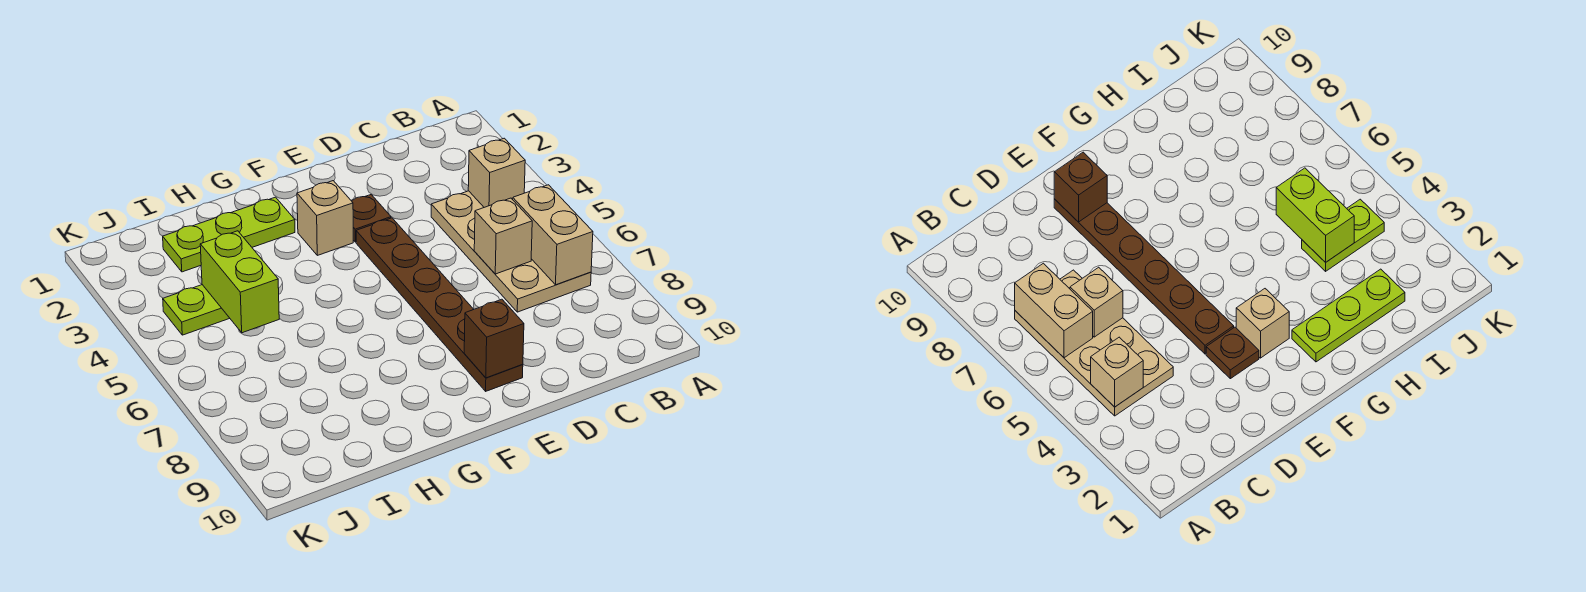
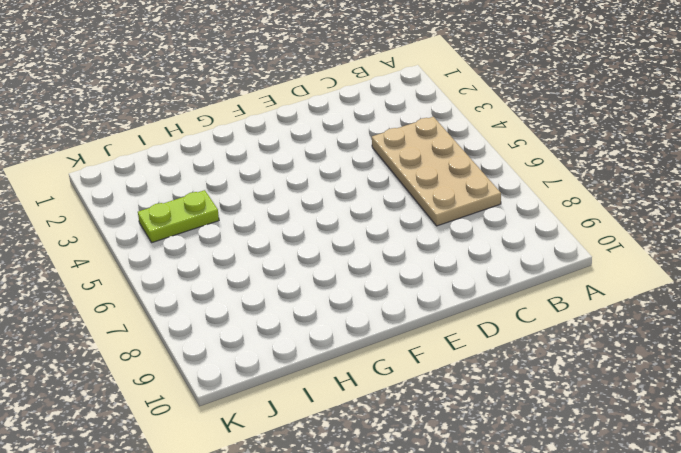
none -> brown plate E3 level 1
none -> brown plate E4:E9 level 1

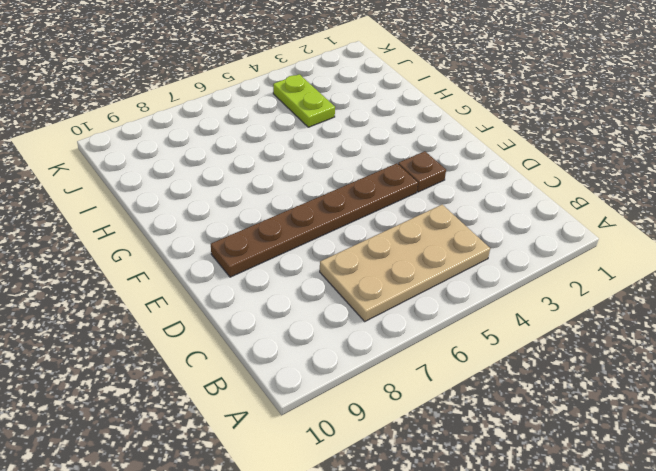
none -> tan brick F3 level 1
none -> lime plate G2:I2 level 1

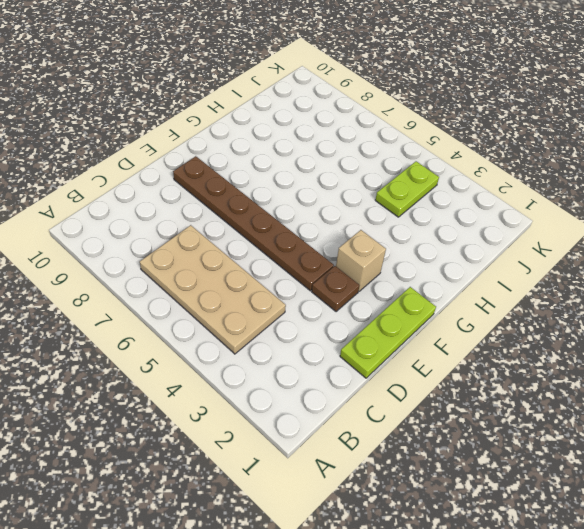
lime plate D1:F1 level 1 -> lime plate G2:I2 level 1
none -> tan brick B4 level 2
none -> tan brick B6:B7 level 2

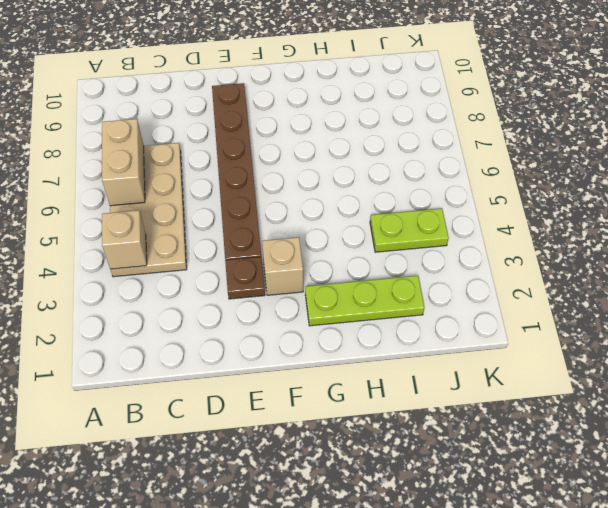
none -> tan brick C6 level 2
none -> brown brick E9 level 2

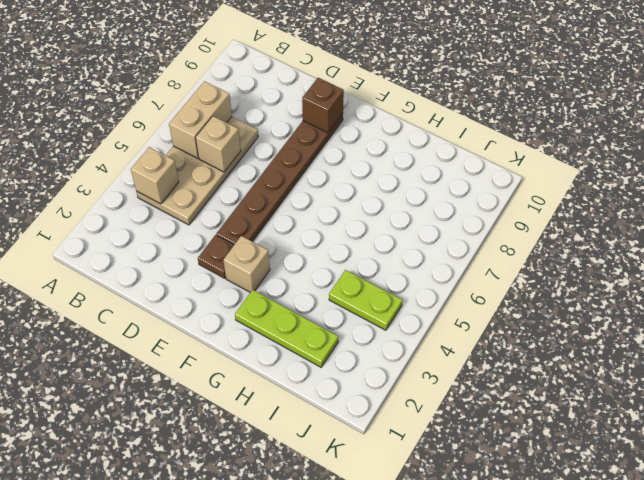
none -> lime brick I4:I5 level 2

